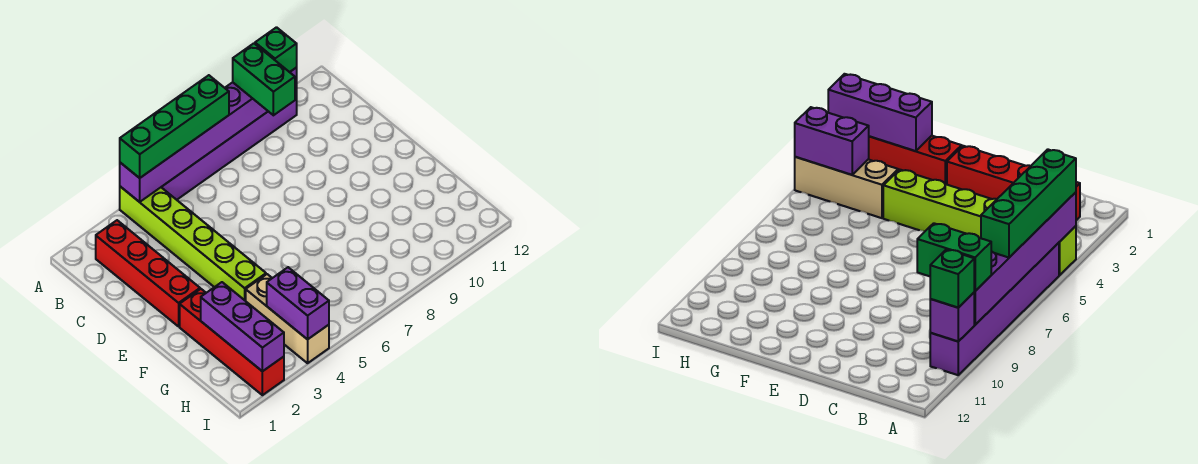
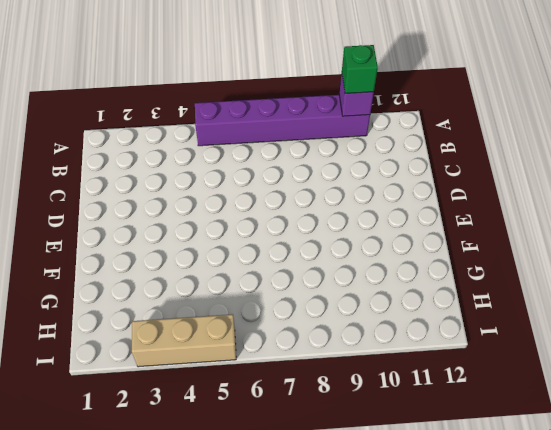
tan brick I3:I5 level 1 -> tan brick G4:I4 level 1
none -> lime brick A4:F4 level 1
none -> red brick B2:E2 level 1
none -> red brick F2:I2 level 1

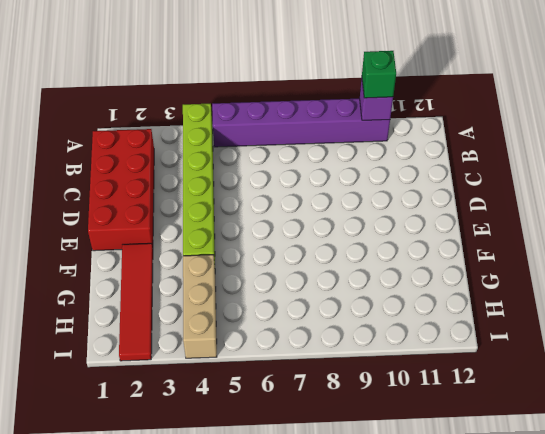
red brick B1:E2 level 1 -> red brick B2:E2 level 1
red tile F2:I2 level 1 -> red brick F2:I2 level 1
none -> purple brick A4:A9 level 2
none -> purple brick G2:I2 level 2
none -> purple brick H4:I4 level 2

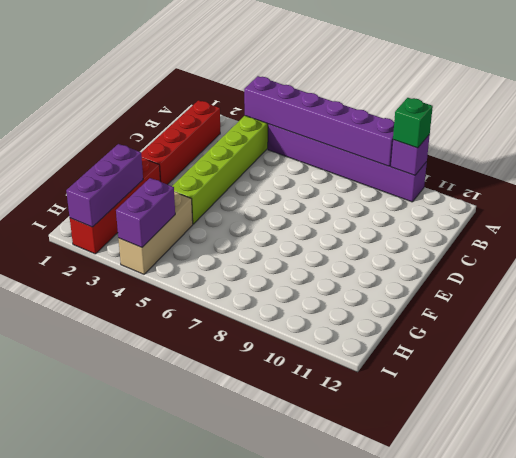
none -> green brick A4:A7 level 3
none -> green brick A9:B9 level 3

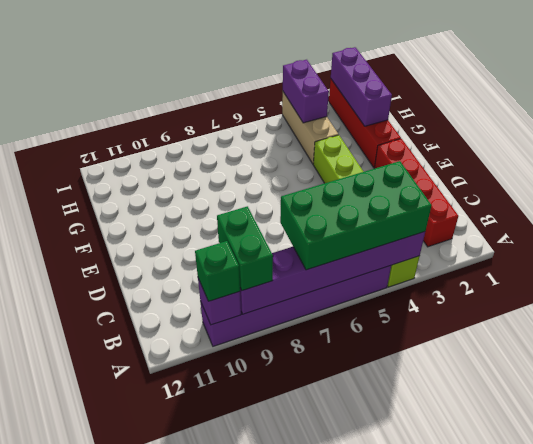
green brick A4:B7 level 3 -> green brick A4:A7 level 3

